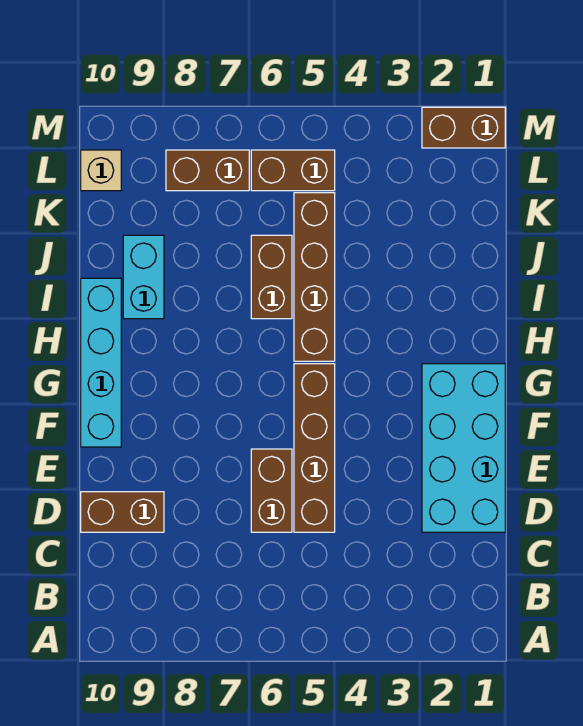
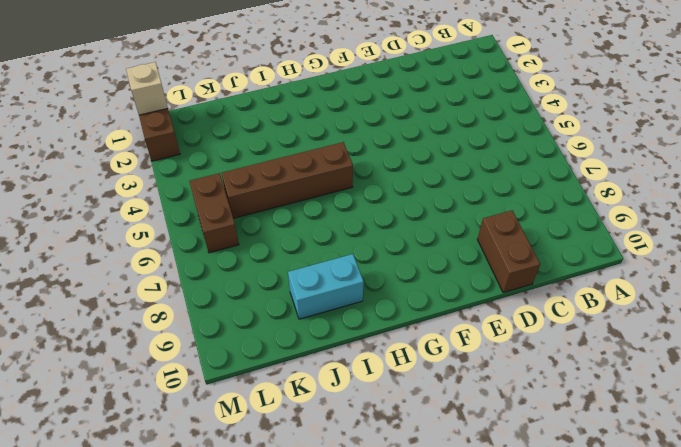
tan brick M1 level 2 -> tan brick L10 level 1
none -> cyan brick D1:G2 level 1
none -> brown brick D5:G5 level 1
none -> brown brick D6:E6 level 1

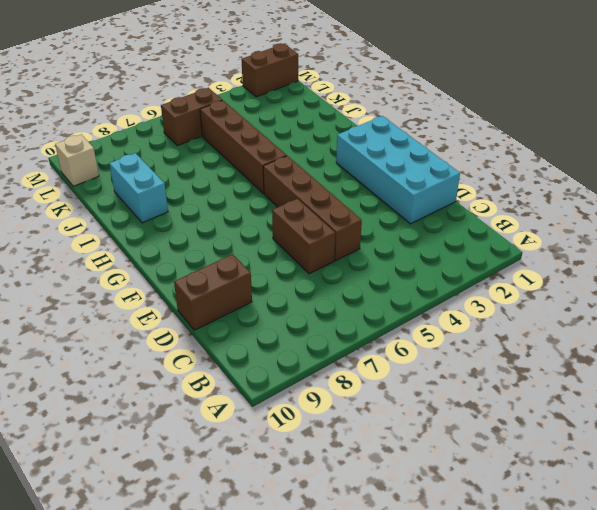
none -> cyan brick F10:I10 level 1
none -> brown brick I6:J6 level 1
none -> brown brick L7:L8 level 1

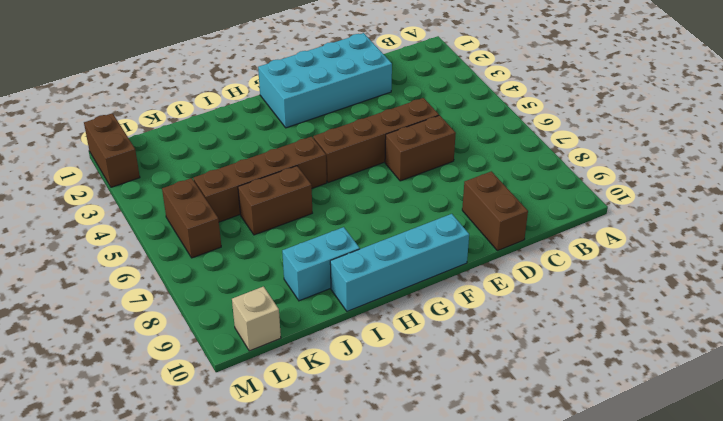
none -> brown brick L7:L8 level 1

